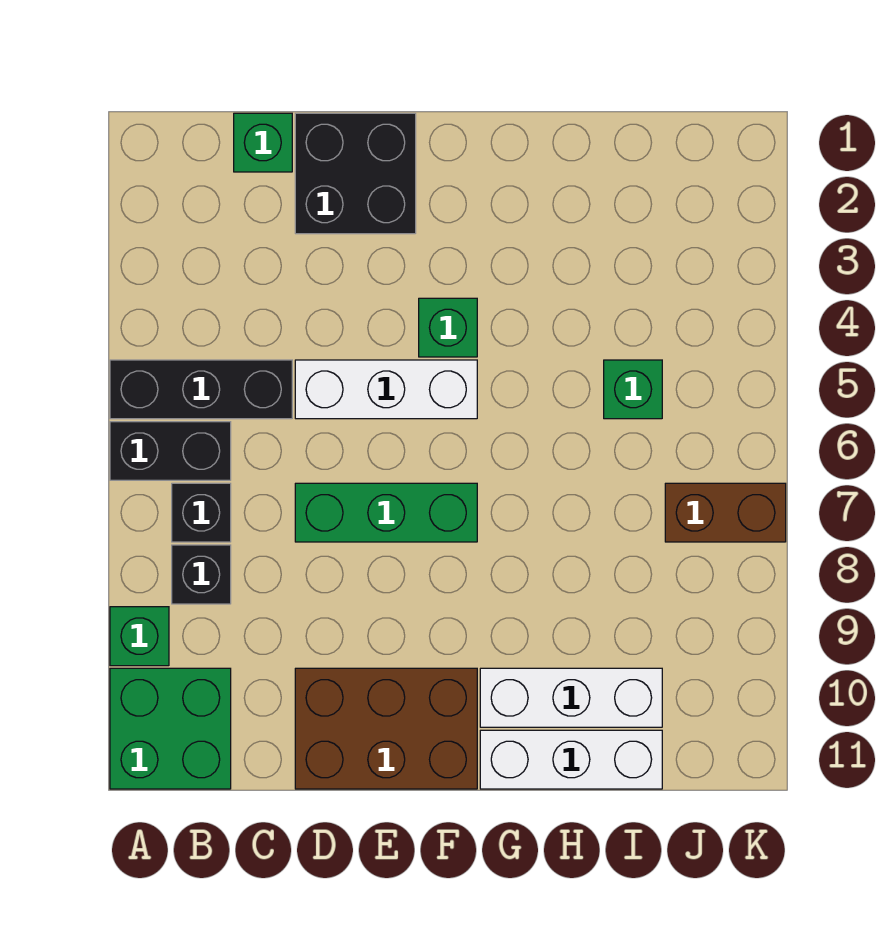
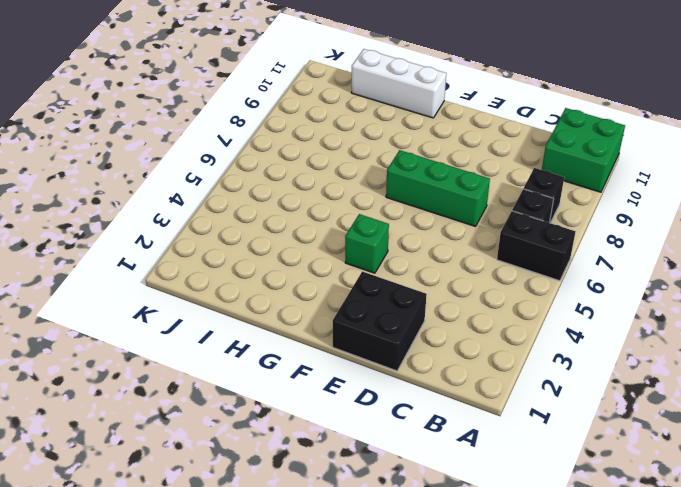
none -> black brick A5:C5 level 1
none -> green brick A9 level 1
none -> green brick C1 level 1

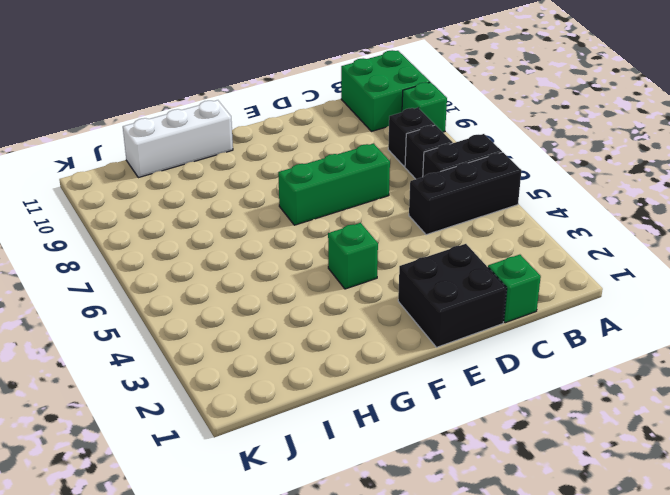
none -> white brick D5:F5 level 1
none -> brown brick D10:F11 level 1
none -> white brick G10:I10 level 1

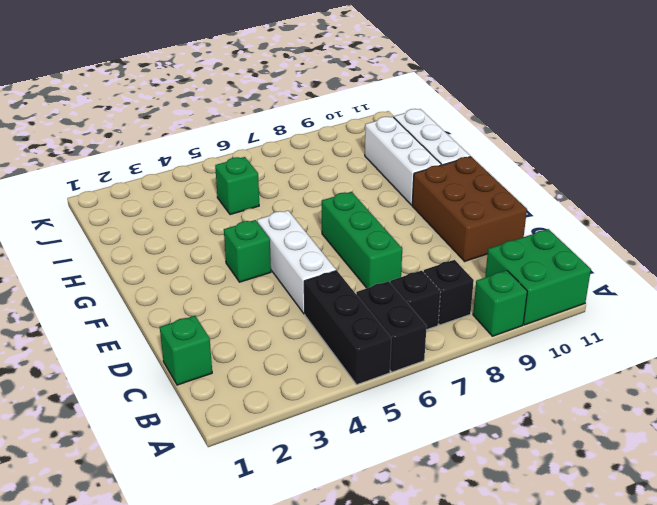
none -> black brick D1:E2 level 1
none -> brown brick J7:K7 level 1

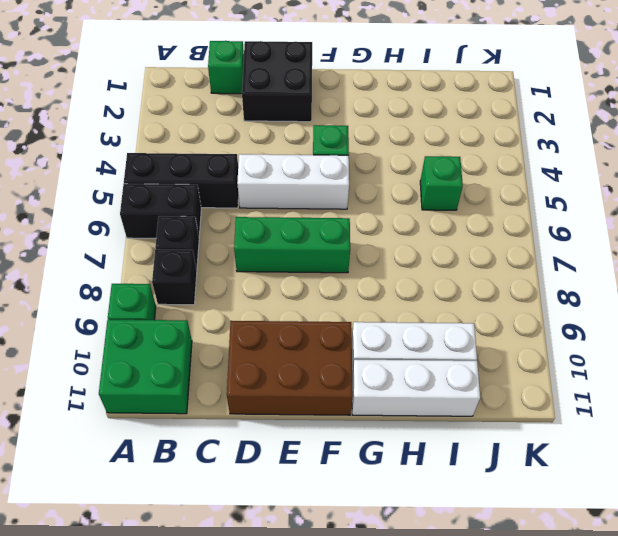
none -> brown brick J7:K7 level 1

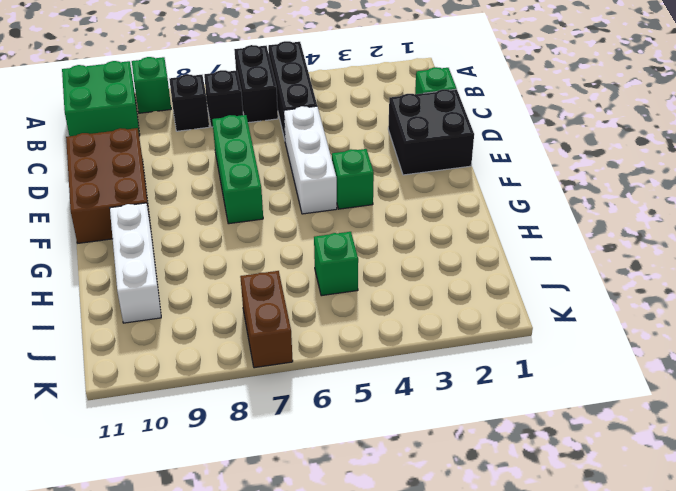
none -> white brick G11:I11 level 1

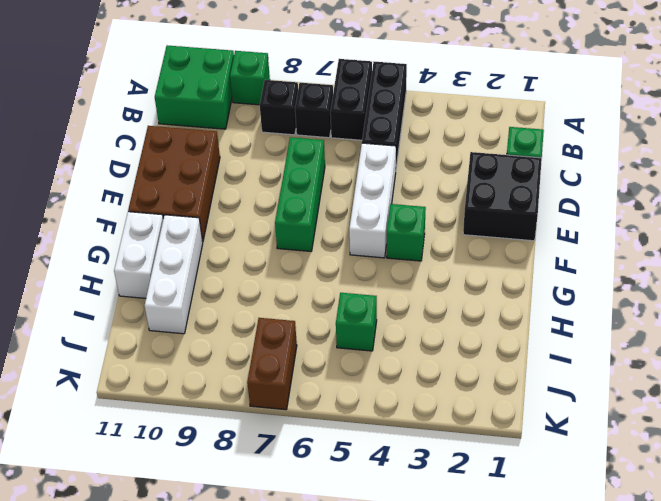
white brick G11:H11 level 1 -> white brick G11:I11 level 1

